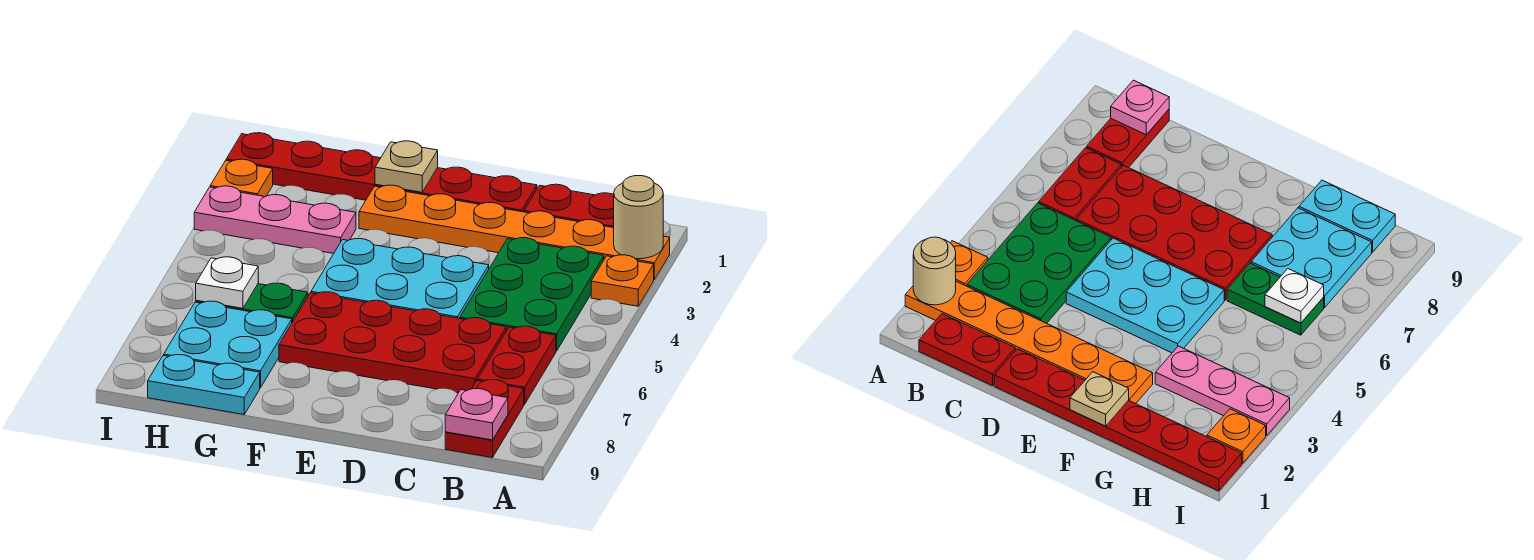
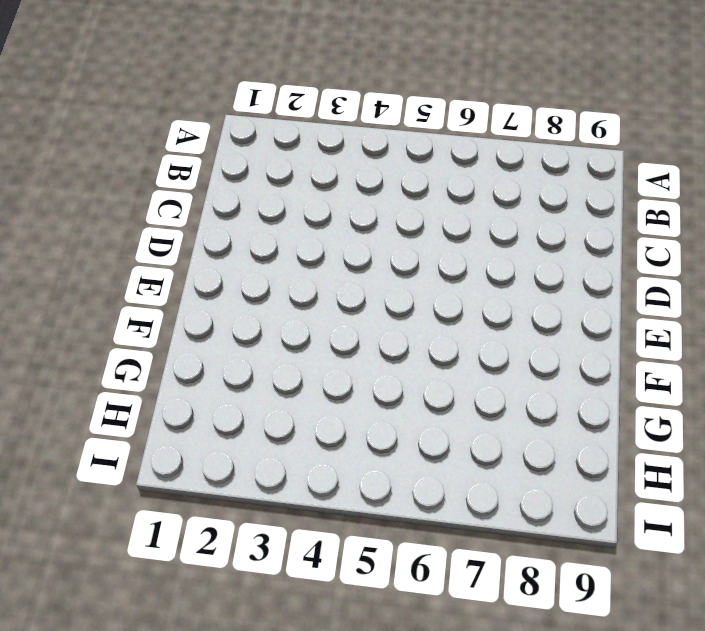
none -> orange plate A2:F2 level 1
none -> orange plate A3 level 1
none -> red plate B1:C1 level 1

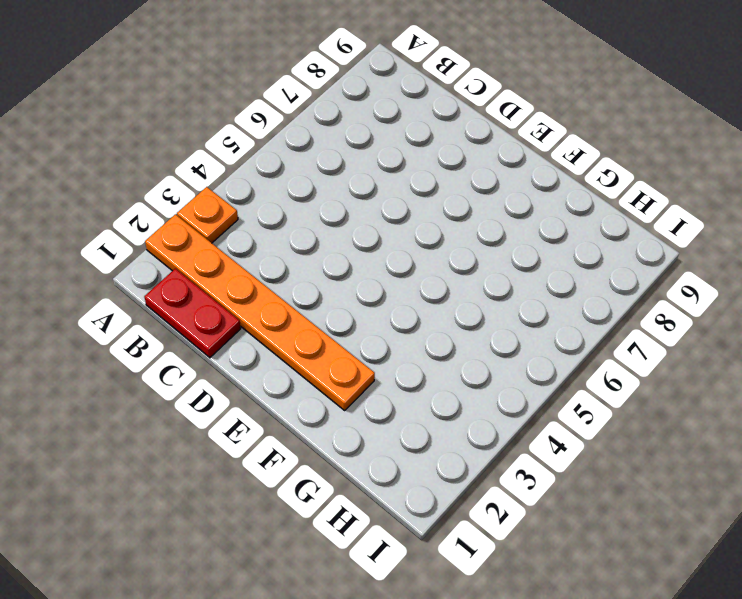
none -> green plate B3:C5 level 1
none -> red plate B6:B7 level 1
none -> red plate B8:B9 level 1

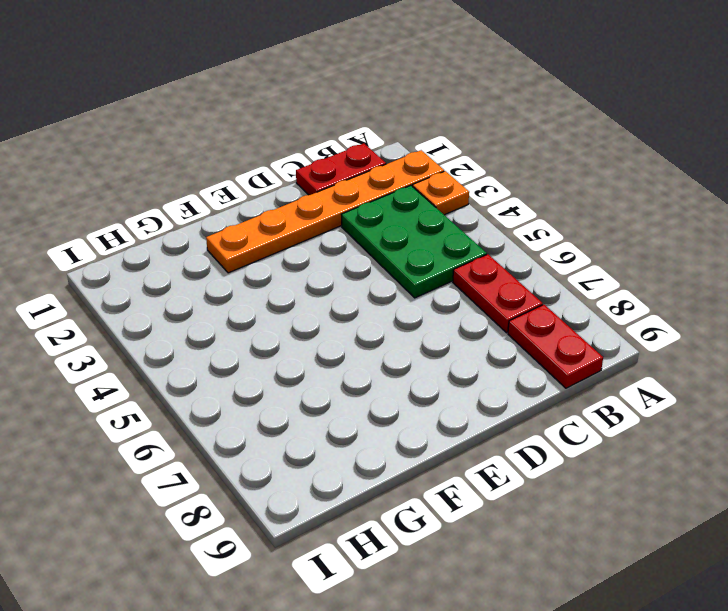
none -> red plate C6:F7 level 1
none -> red plate D1:I1 level 1
none -> cyan plate D4:F5 level 1

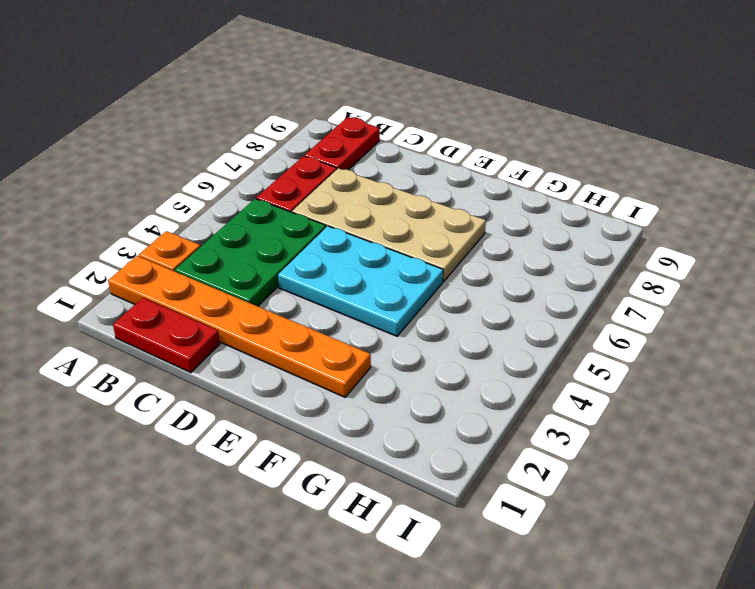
tan plate C6:F7 level 1 -> red plate C6:F7 level 1
none -> red plate D1:I1 level 1
none -> pink plate G3:I3 level 1
none -> green plate G6:H6 level 1

